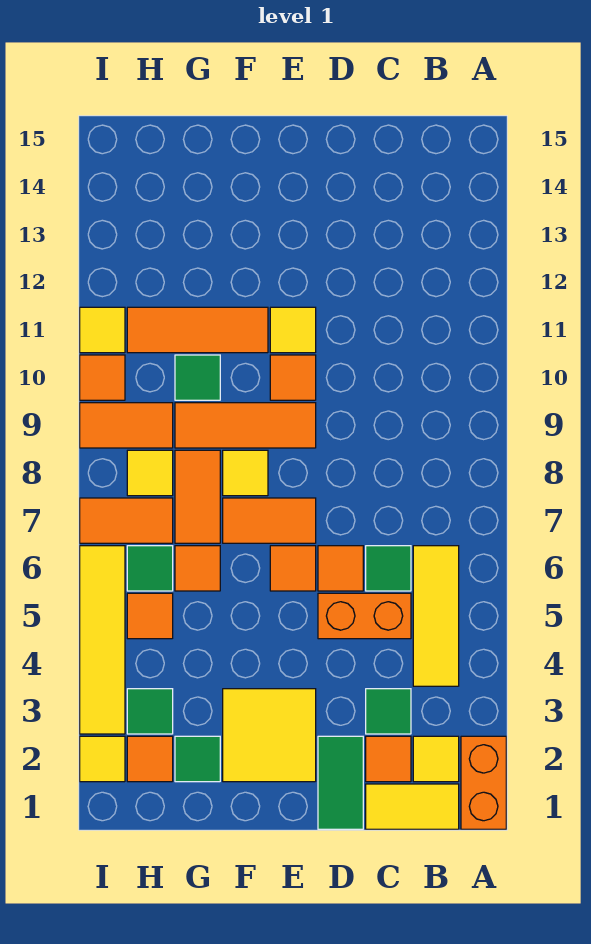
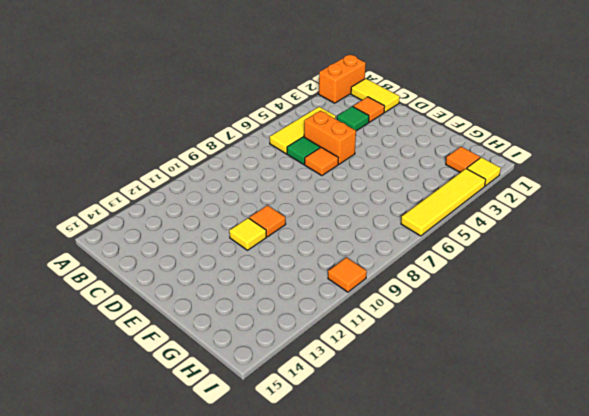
none -> yellow tile B2 level 1
none -> green tile D1:D2 level 1
none -> yellow tile E2:F3 level 1
none -> orange tile E6 level 1

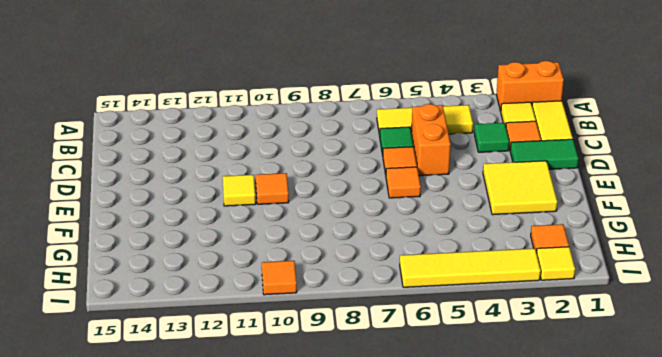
none -> orange tile E7:F7 level 1
none -> orange tile E9:G9 level 1
none -> yellow tile F8 level 1
none -> orange tile F11:H11 level 1

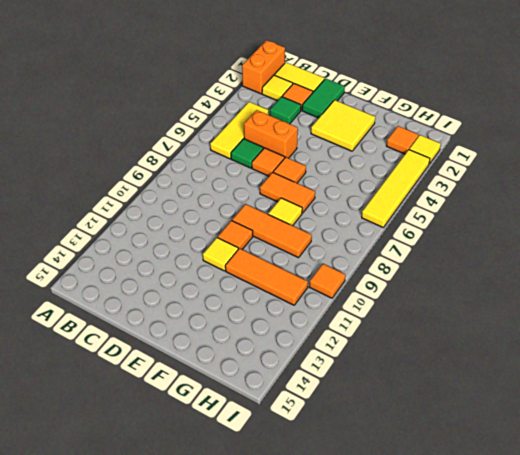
none -> green tile G2 level 1
none -> orange tile G6 level 1
none -> orange tile G7:G8 level 1
none -> green tile G10 level 1

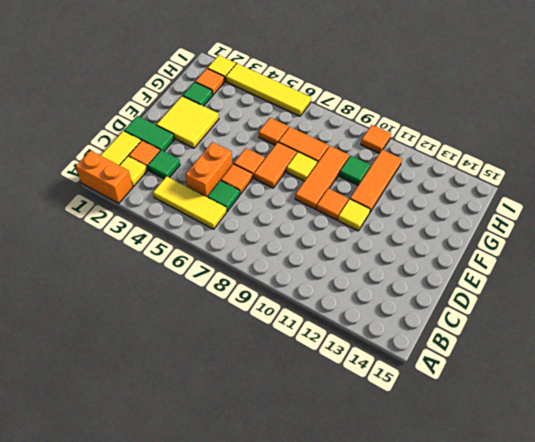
none -> green tile H3 level 1
none -> orange tile H5 level 1
none -> green tile H6 level 1
none -> orange tile H7:I7 level 1

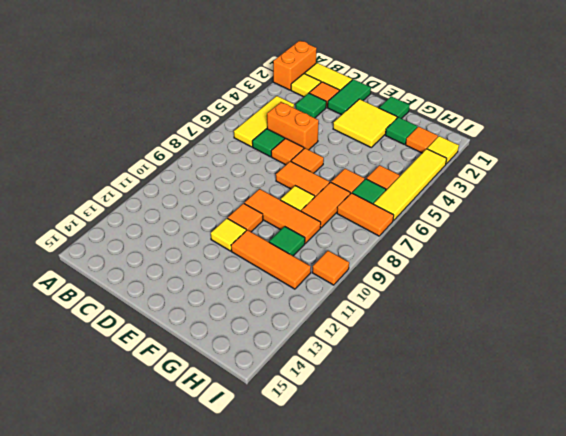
green tile F1 level 1 -> green tile H3 level 1
none -> yellow tile H8 level 1
none -> orange tile H9:I9 level 1
none -> yellow tile I11 level 1

